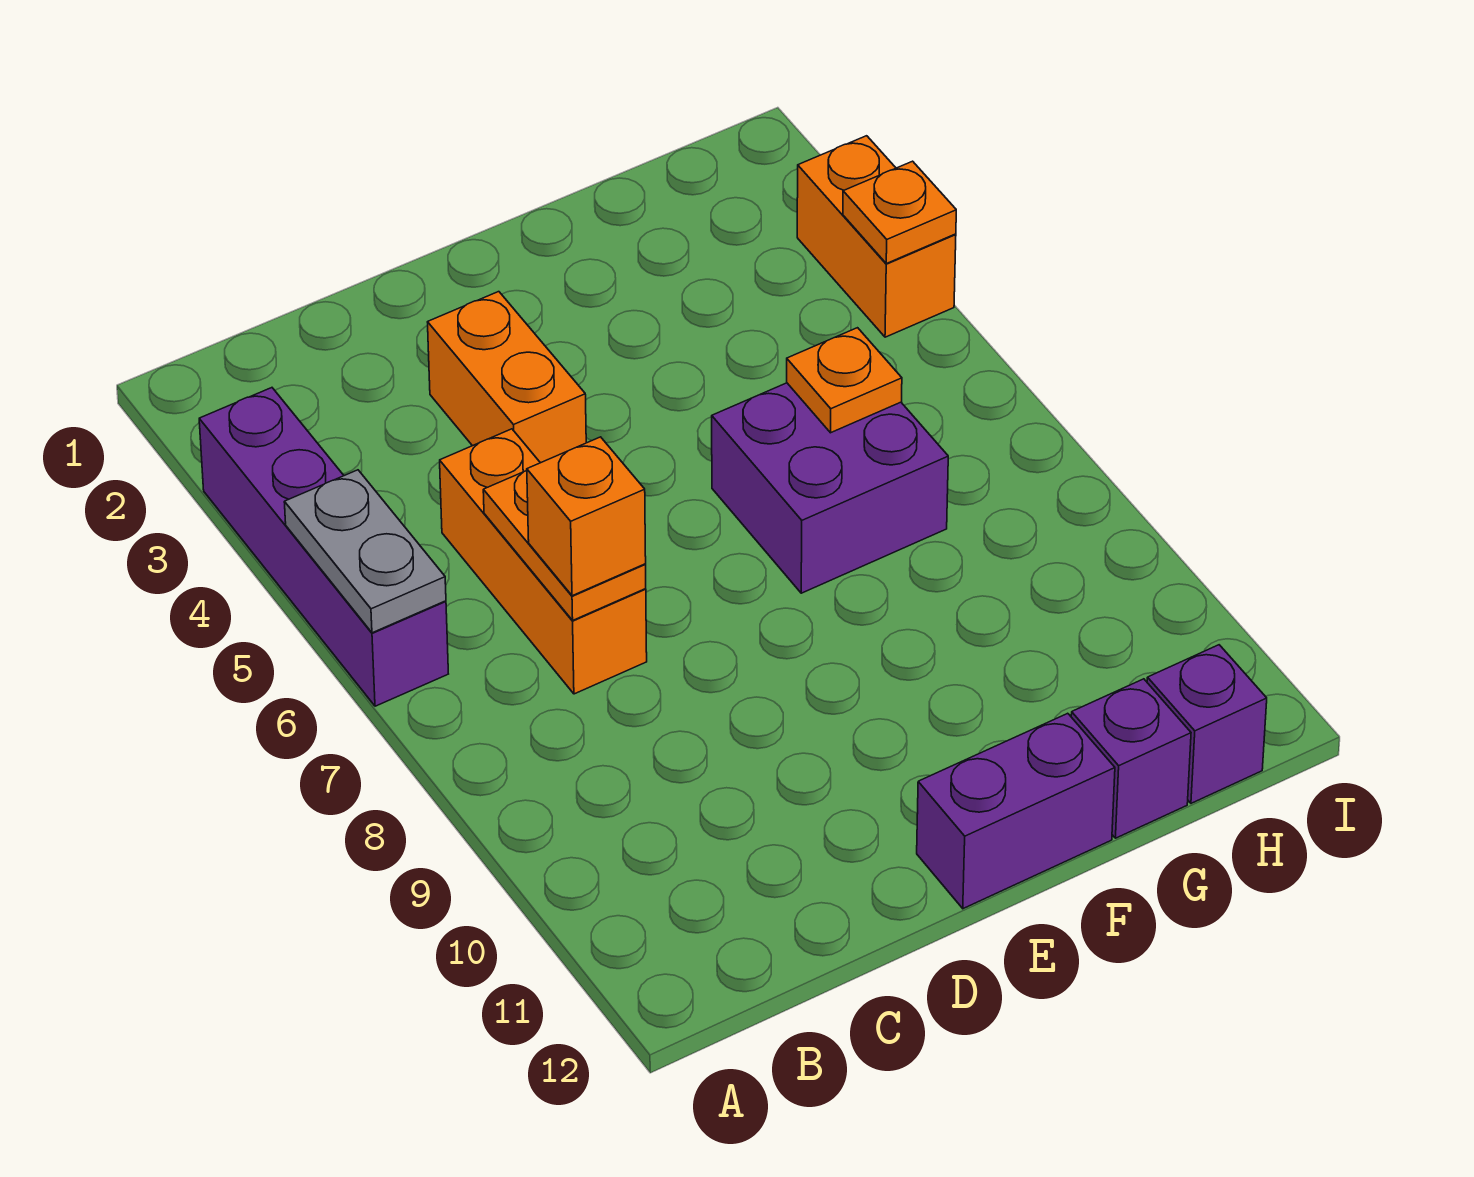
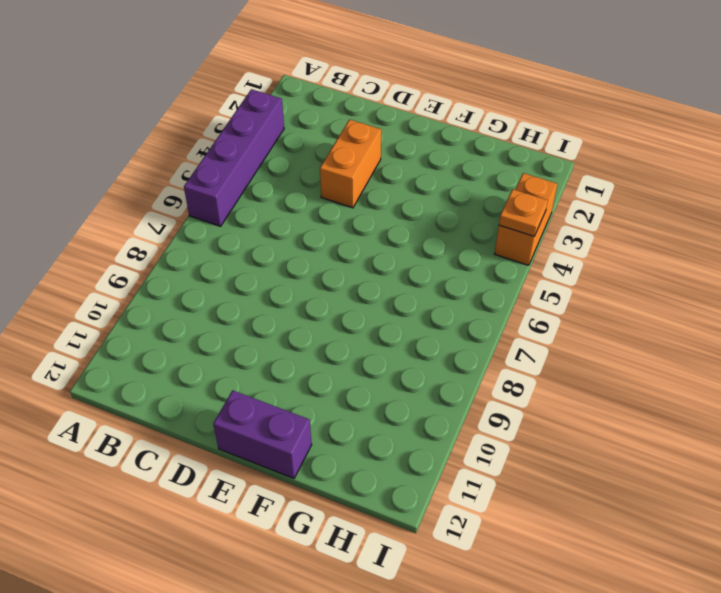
none -> orange brick C5:C7 level 1
none -> purple brick F6:G7 level 1
none -> purple brick G12 level 1

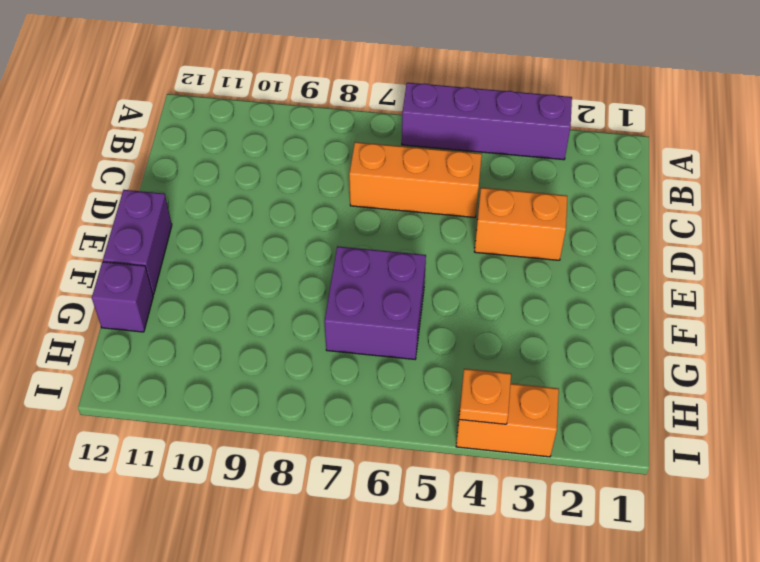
none -> purple brick H12 level 1
none -> grey plate A5:A6 level 2
none -> orange plate C6:C7 level 2

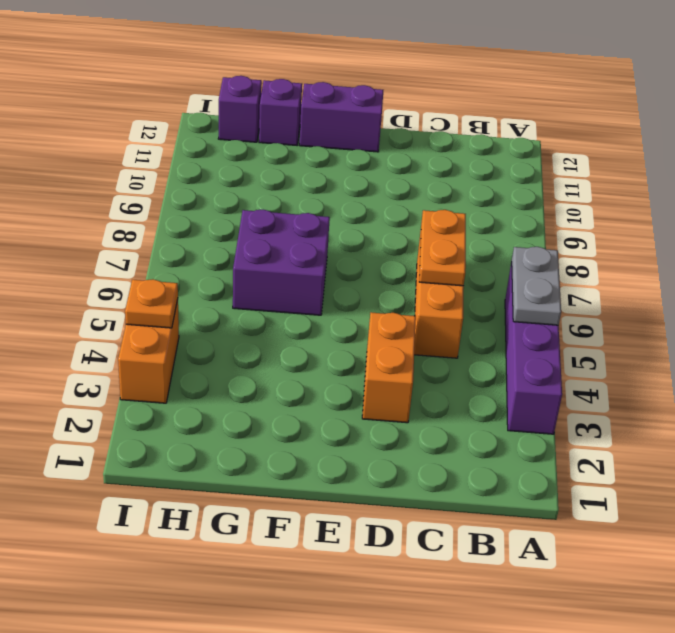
none -> orange plate G6 level 2
none -> orange brick C7 level 3

